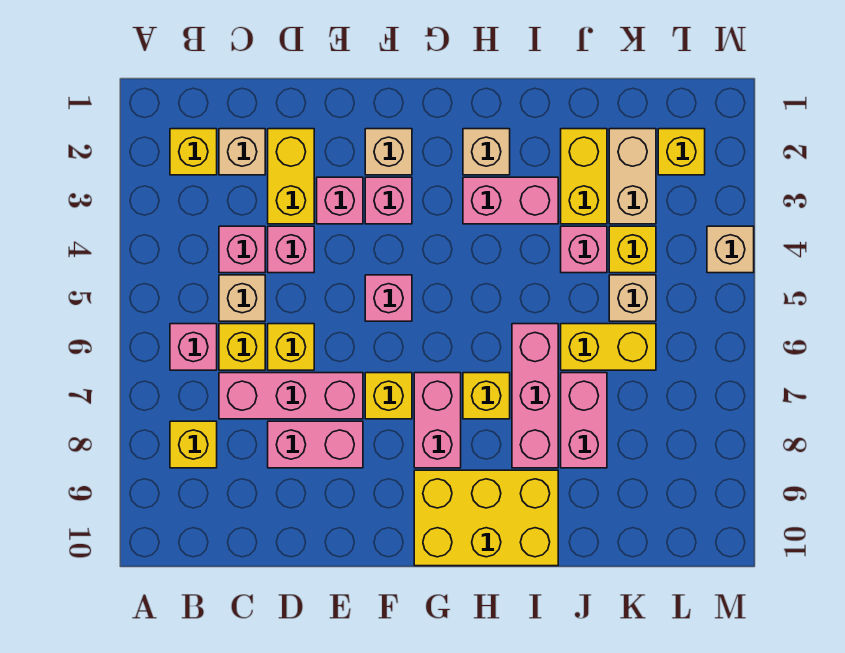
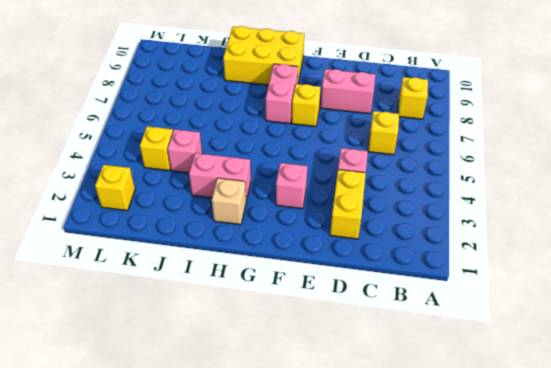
none -> yellow brick B2 level 1
none -> pink brick B6 level 1
none -> tan brick C2 level 1
none -> pink brick C4 level 1

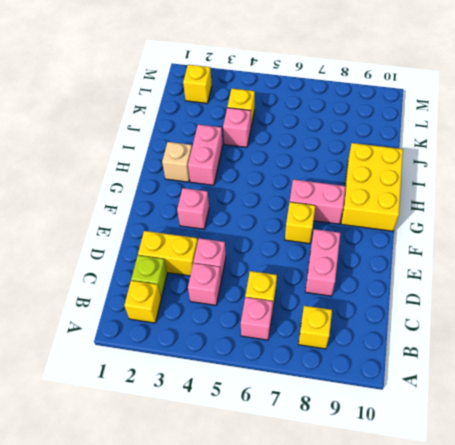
lime brick C2 level 1 -> tan brick C2 level 1
none -> tan brick C5 level 1
none -> pink brick C7:E7 level 1
none -> yellow brick D6 level 1
none -> pink brick E3 level 1

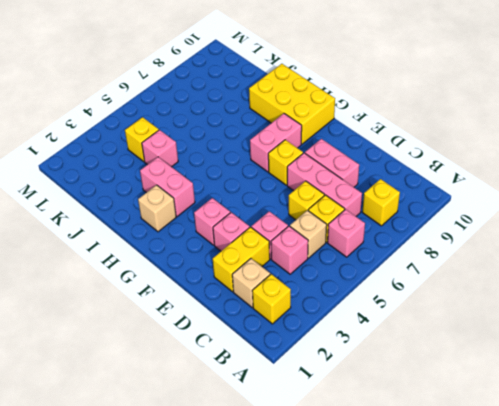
none -> tan brick F2 level 1
none -> pink brick F5 level 1
none -> yellow brick H7 level 1
none -> pink brick I6:I8 level 1

